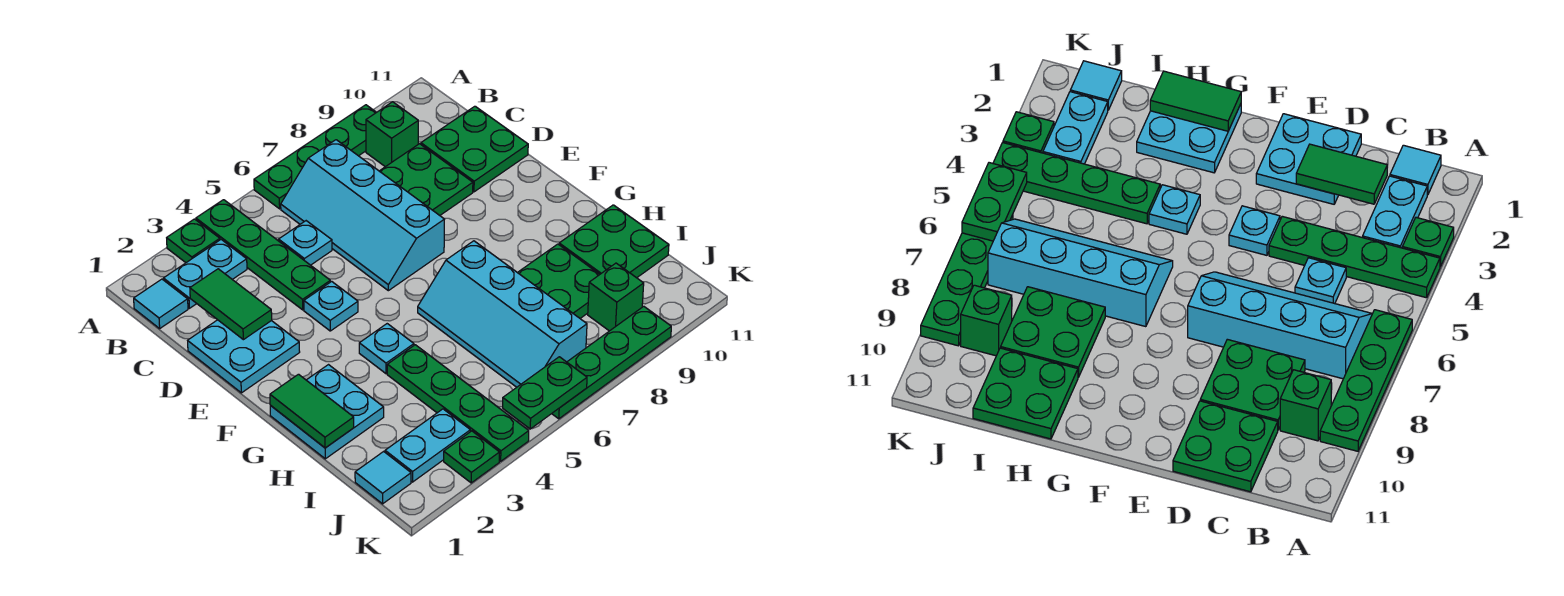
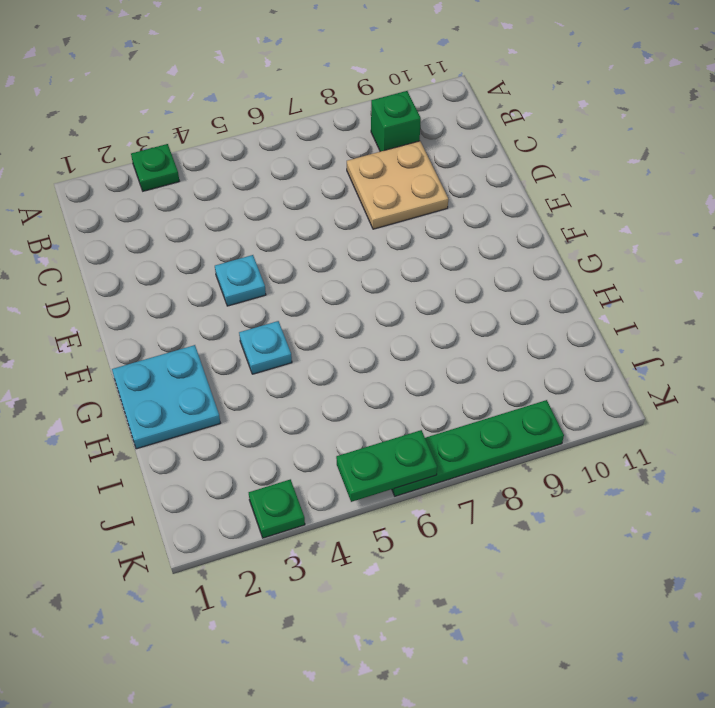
tan plate C8:D9 level 1 -> green plate C8:D9 level 1
none -> green plate A4:D4 level 1
none -> green plate A6:A9 level 1
none -> cyan tile B1 level 1

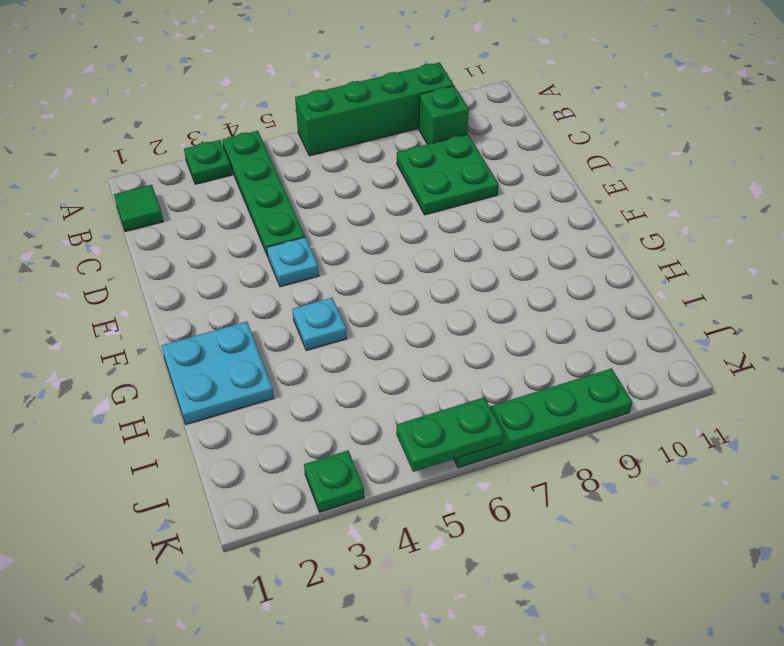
green brick A6:A9 level 1 -> green plate A6:A9 level 1
green tile B1 level 1 -> cyan tile B1 level 1
none -> cyan plate B2:B3 level 1
none -> cyan slope B6:E7 level 1 top 7
none -> cyan plate C5 level 1

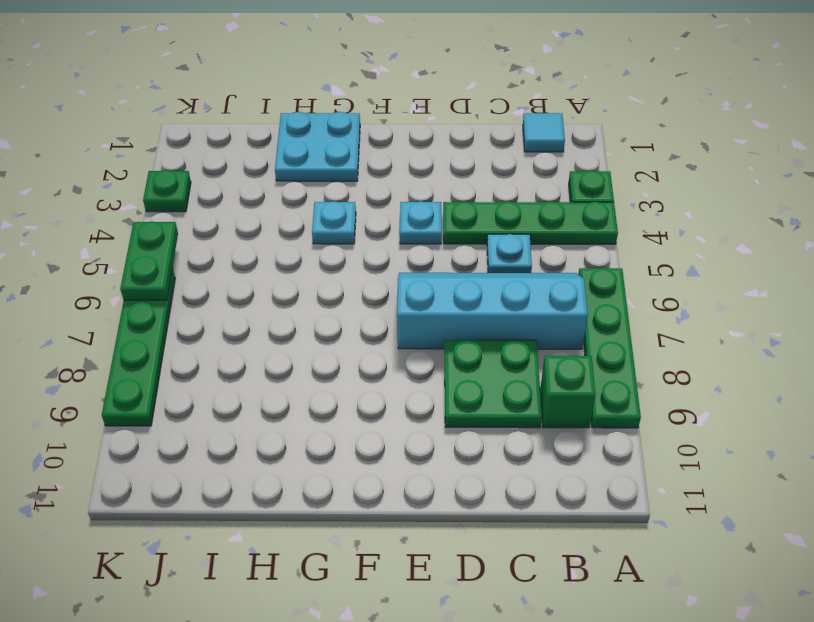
none -> cyan plate B2:B3 level 1
none -> green plate C10:D11 level 1
none -> cyan plate D1:E2 level 1

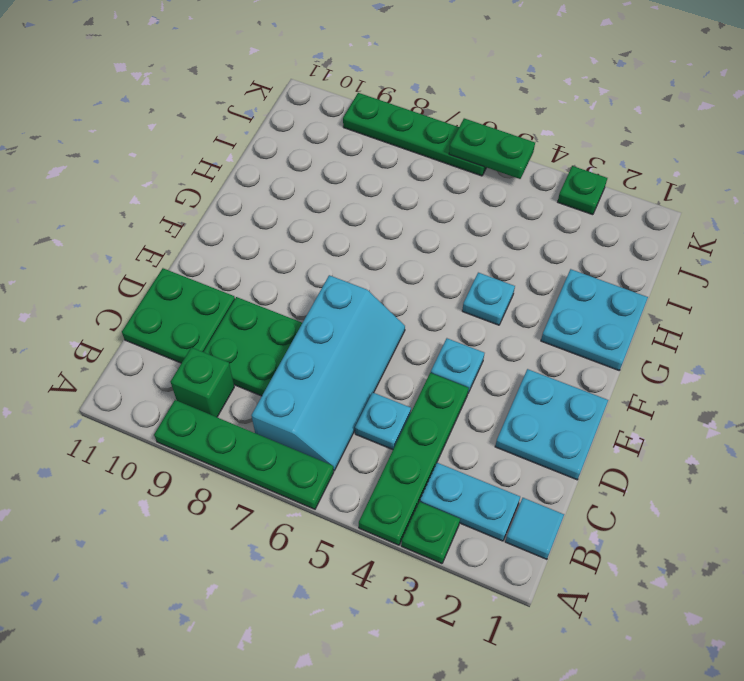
none -> cyan slope G6:J7 level 1 top 7
none -> green plate H4:K4 level 1
none -> green plate H8:I9 level 1

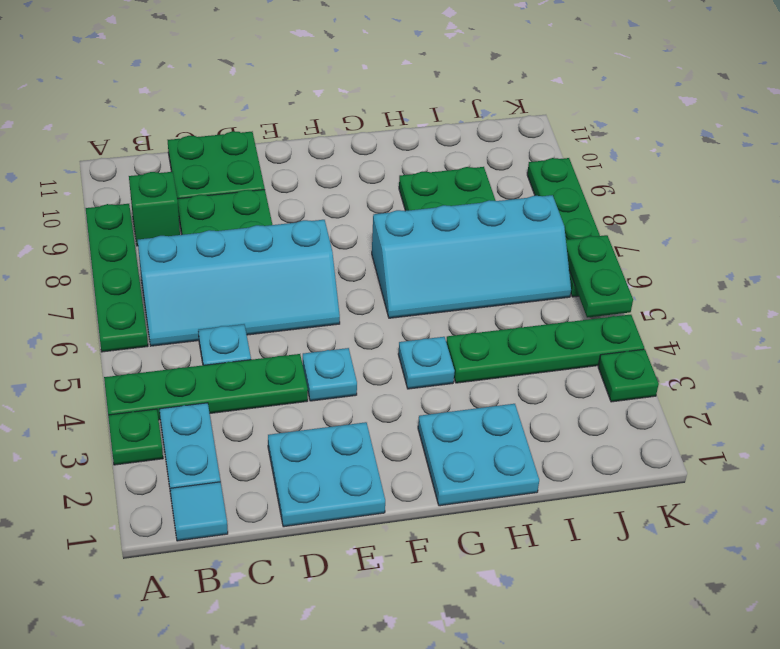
none -> green plate H10:I11 level 1
none -> cyan tile J1 level 1
none -> cyan plate J2:J3 level 1

